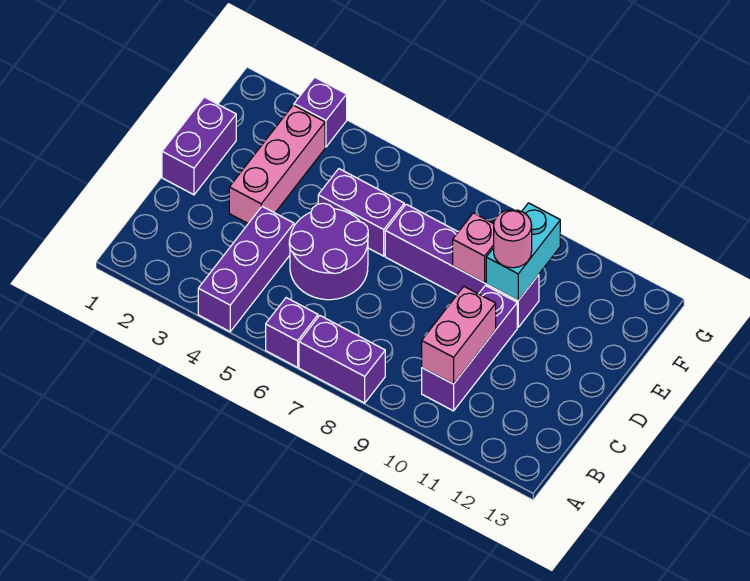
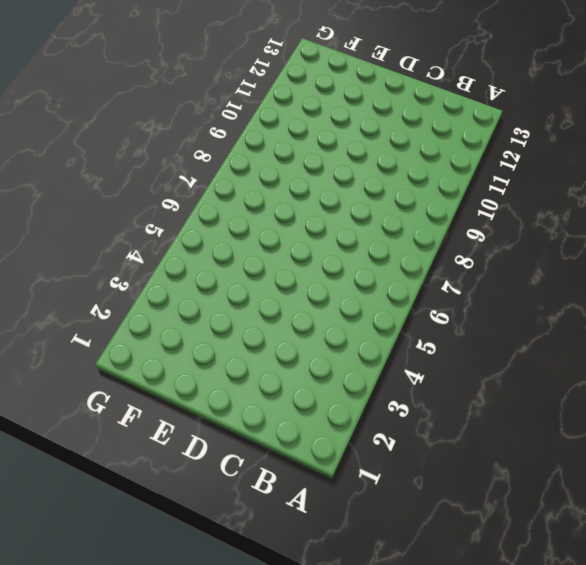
none -> purple brick A4:C4 level 1
none -> purple brick A6 level 1
none -> purple brick A7:A8 level 1

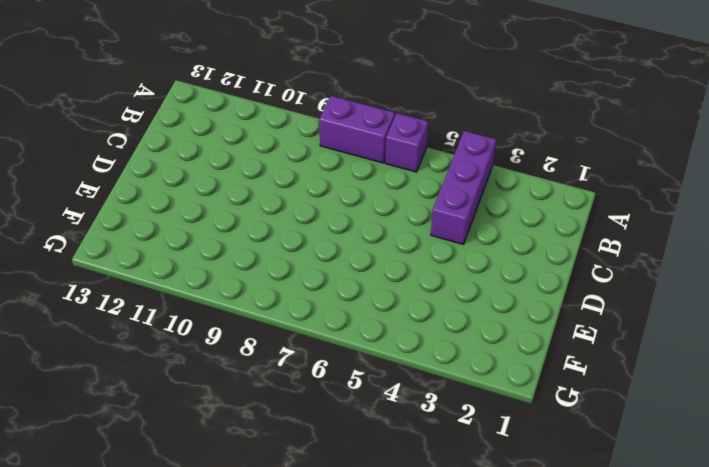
none -> purple brick B10:D10 level 1
none -> purple round brick C5:D6 level 1
none -> purple brick D1:E1 level 1

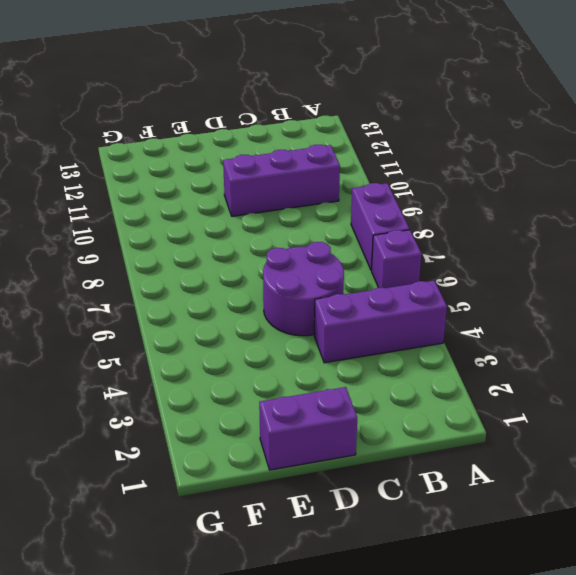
none -> pink brick D3:F3 level 1
none -> purple brick E5:E6 level 1
none -> purple brick E7:E10 level 1

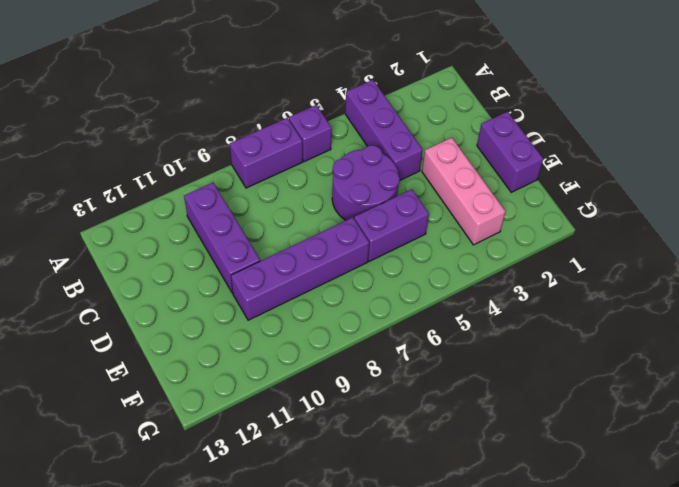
none -> purple brick G3 level 1
none -> pink brick B10:C10 level 2
none -> pink brick E9 level 2

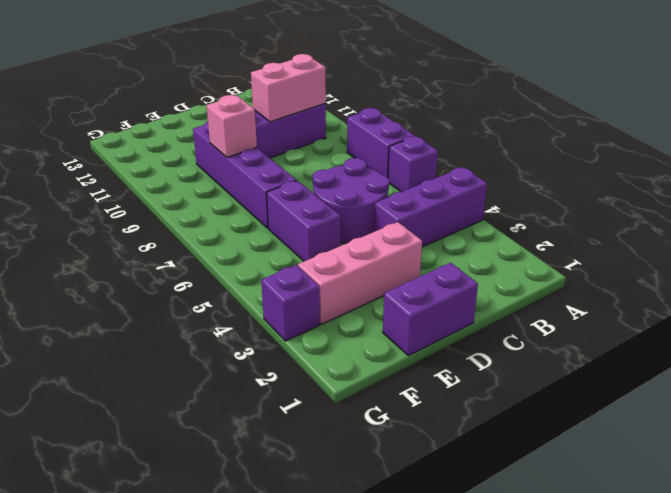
none -> cyan brick E10:F10 level 2
none -> pink round brick E10 level 3

